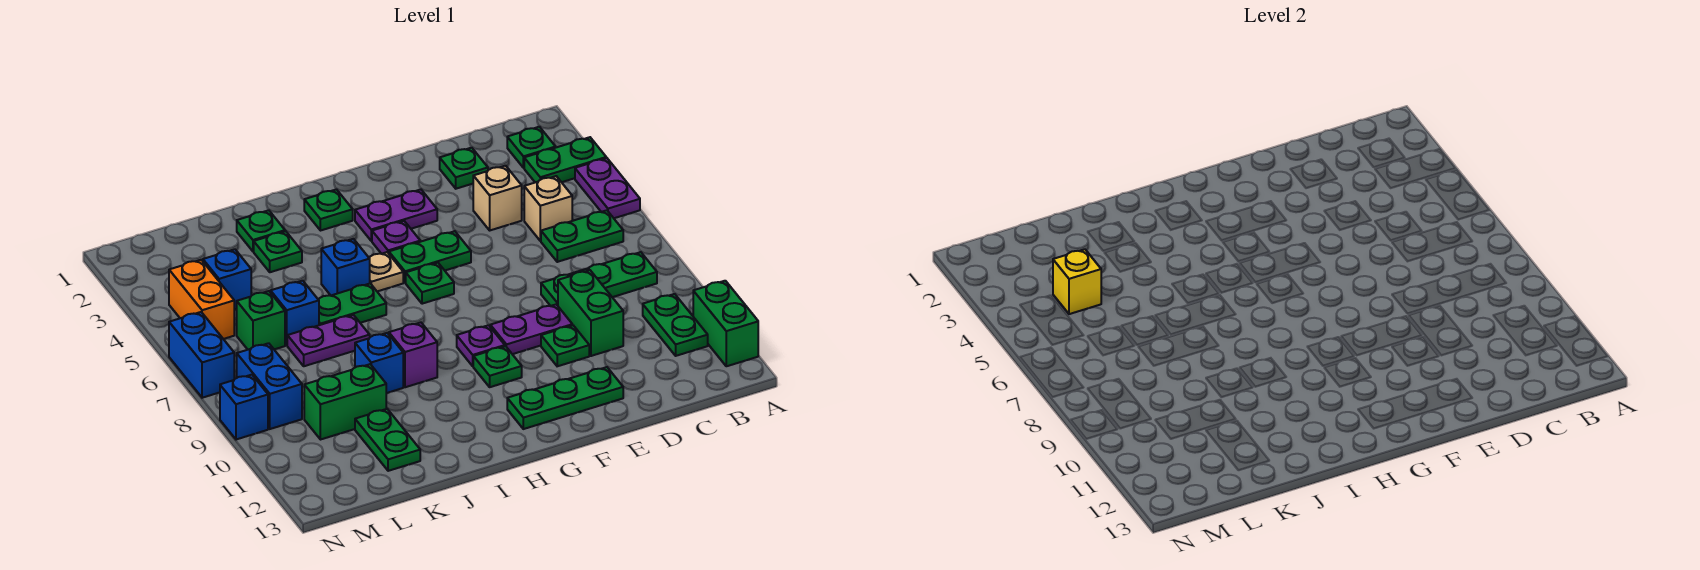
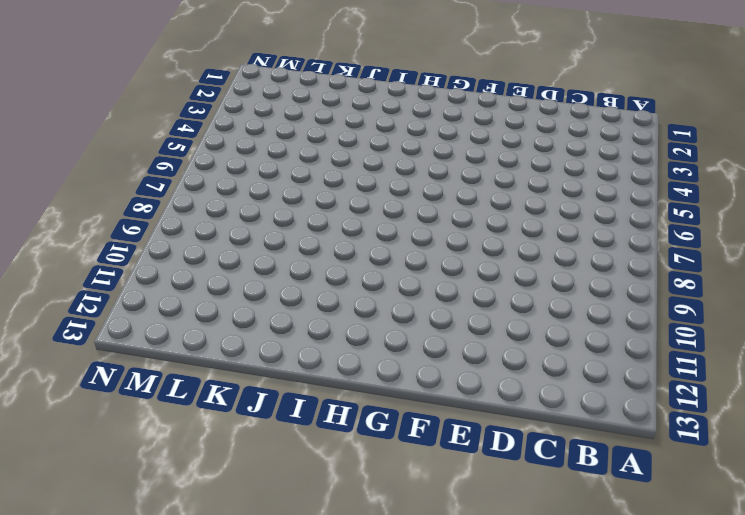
none -> green plate A3:B3 level 1
none -> purple plate A4:A5 level 1
none -> green brick A11:A12 level 1
none -> green plate B2 level 1

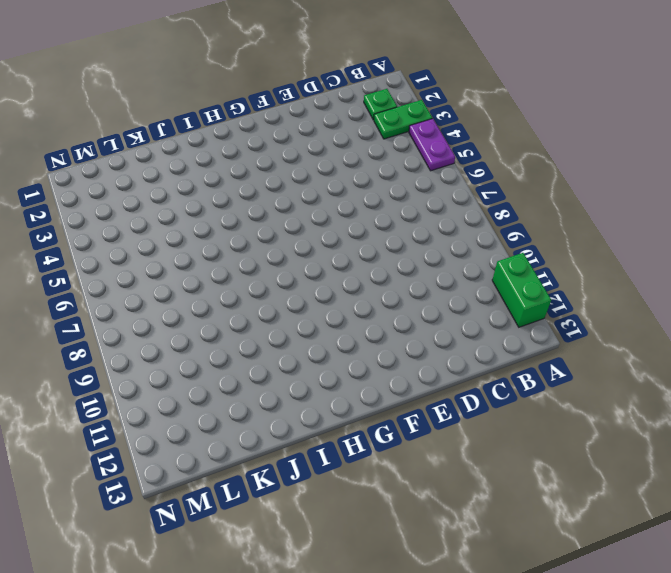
none -> green plate B6:C6 level 1
none -> green plate B8:D8 level 1
none -> green plate B10:B11 level 1
none -> tan brick C5 level 1

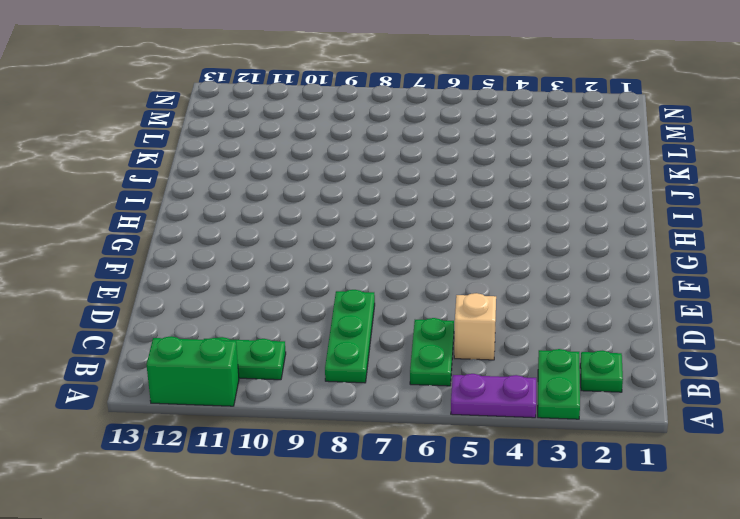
none -> green plate D2 level 1
none -> tan brick D4 level 1
none -> green brick D9:D10 level 1
none -> purple plate E9:F9 level 1

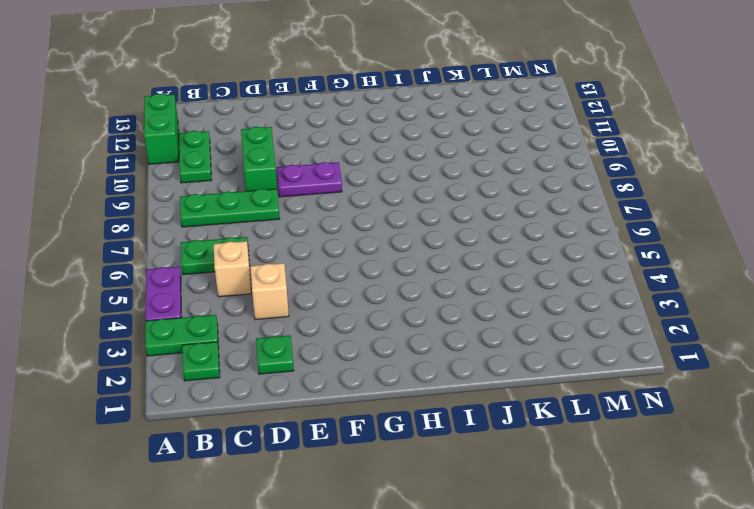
none -> green plate E10 level 1
none -> green plate E12:G12 level 1
none -> purple plate F3:G3 level 1
none -> green plate F5:G5 level 1

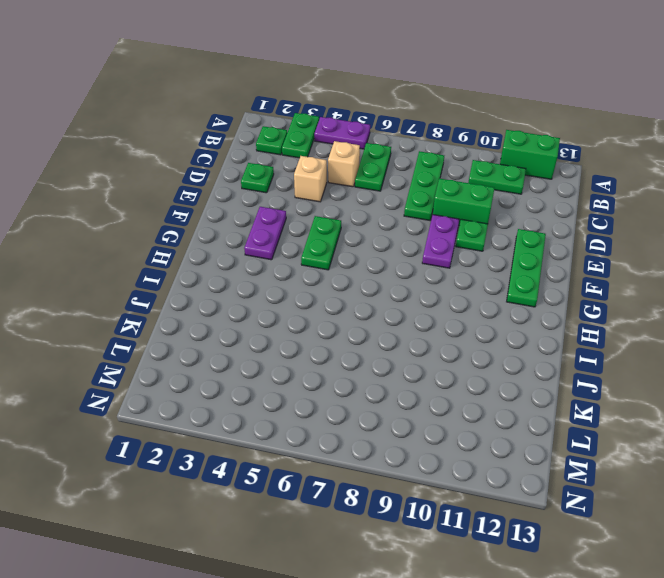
none -> purple plate G4 level 1
none -> green plate G6 level 1
none -> purple plate G9 level 1
none -> green plate G10 level 1

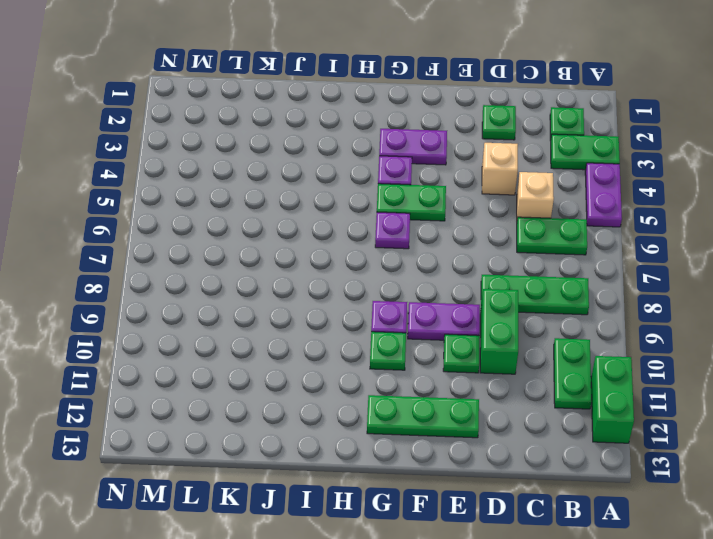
purple plate G6 level 1 -> green plate G6 level 1
none -> green plate H2 level 1
none -> tan plate H5 level 1
none -> blue brick I5 level 1
none -> green plate I6:J6 level 1

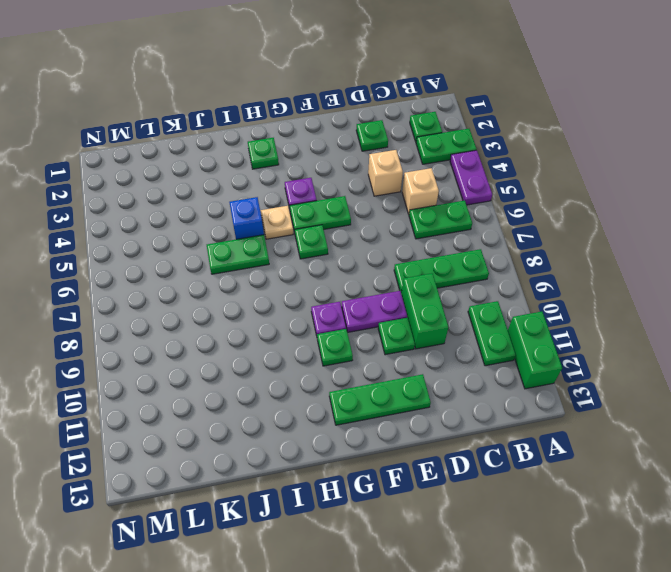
none -> purple plate F3:G3 level 1
none -> purple brick I9 level 1
none -> green plate J2 level 1
none -> green plate J3 level 1

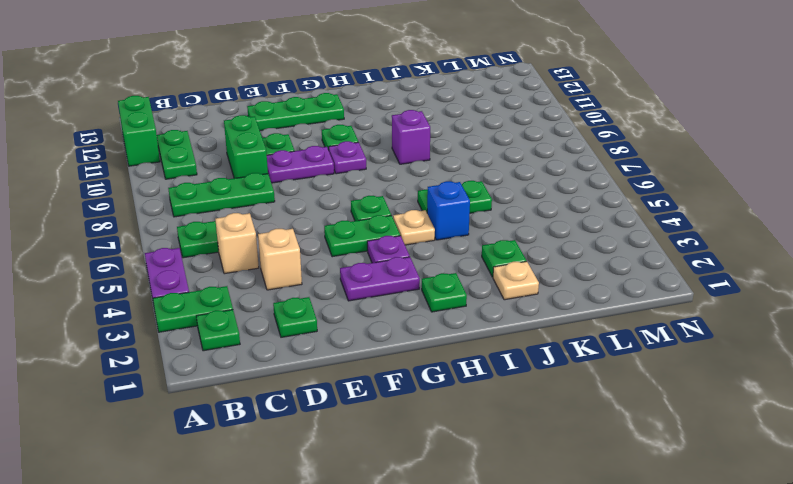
tan plate J2 level 1 -> green plate J2 level 1
none -> purple plate J7:K7 level 1
none -> blue brick J9 level 1
none -> blue brick K6 level 1
none -> green brick K10:L10 level 1

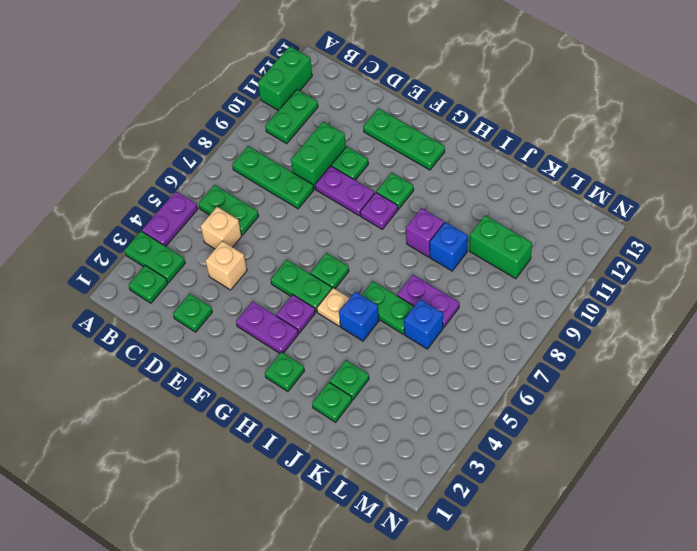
none -> green plate K11:K12 level 1
none -> blue brick L4 level 1
none -> green brick L6 level 1
none -> orange brick M4:M5 level 1

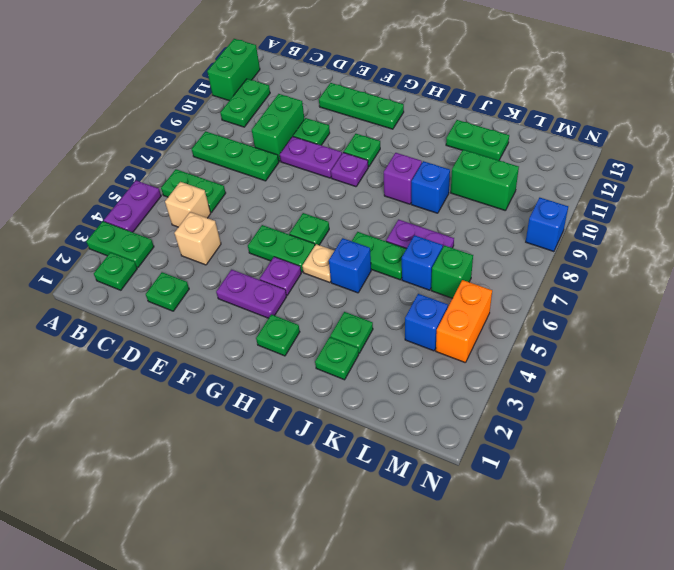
green plate J12:K12 level 1 -> green plate K11:K12 level 1
none -> blue brick M8:M9 level 1
none -> blue brick N6:N7 level 1
none -> yellow brick L4 level 2

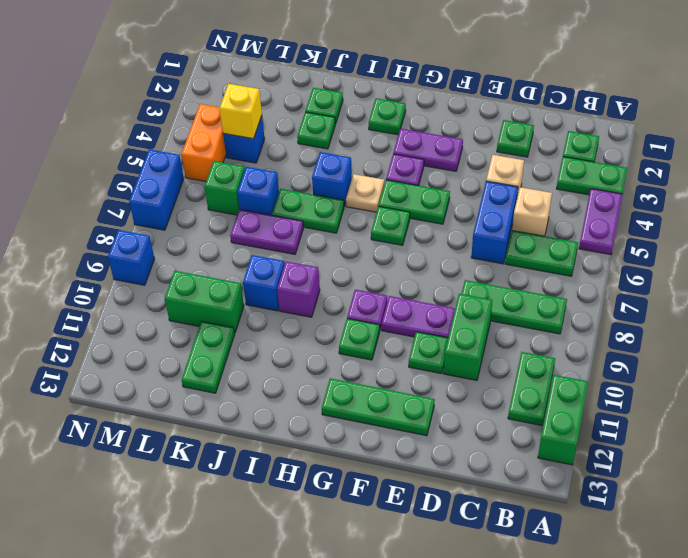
blue brick D5:D6 level 1 -> blue brick M8:M9 level 1

